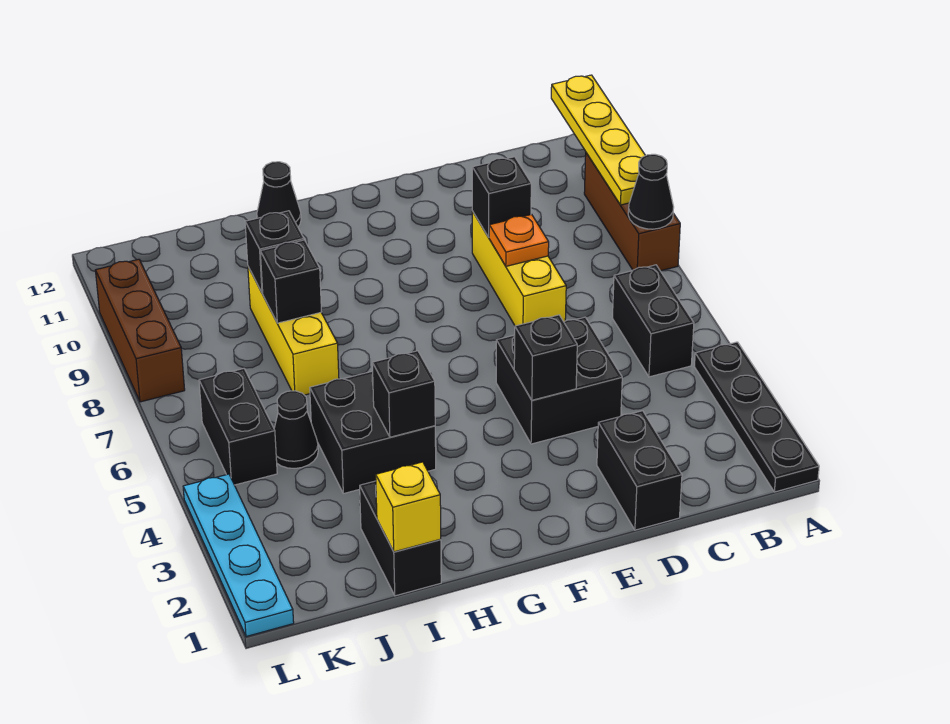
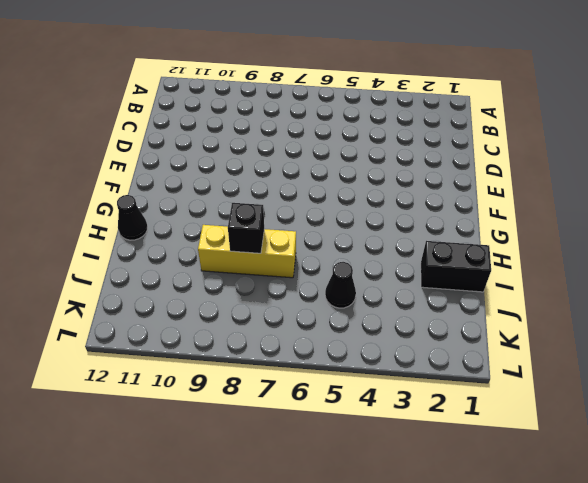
none -> black plate A1:A4 level 1
none -> brown brick A8:A10 level 1
none -> black brick B5:B6 level 1

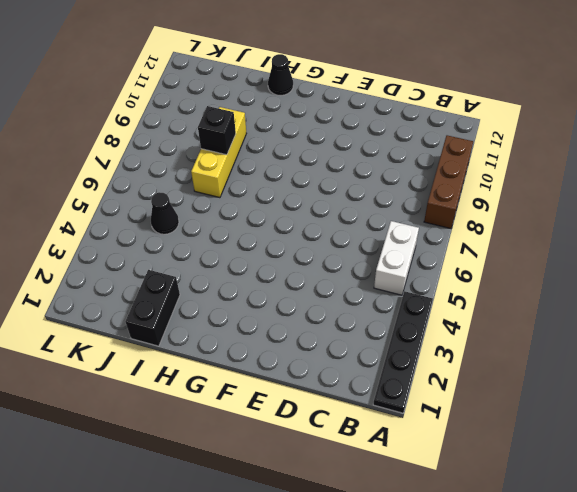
white brick B5:B6 level 1 -> black brick B5:B6 level 1
none -> black brick D1:D2 level 1
none -> black brick D4:E5 level 1
none -> yellow brick D7:D9 level 1

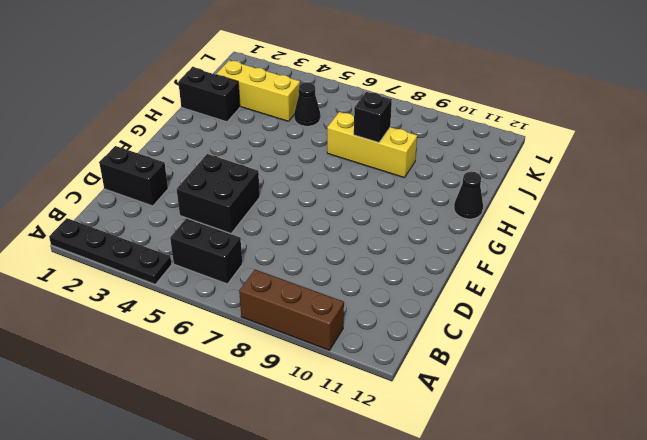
yellow brick J2:J4 level 1 -> yellow brick D7:D9 level 1
none -> black brick H4:I5 level 1
none -> black brick K5:K6 level 1
none -> cyan plate L1:L4 level 1

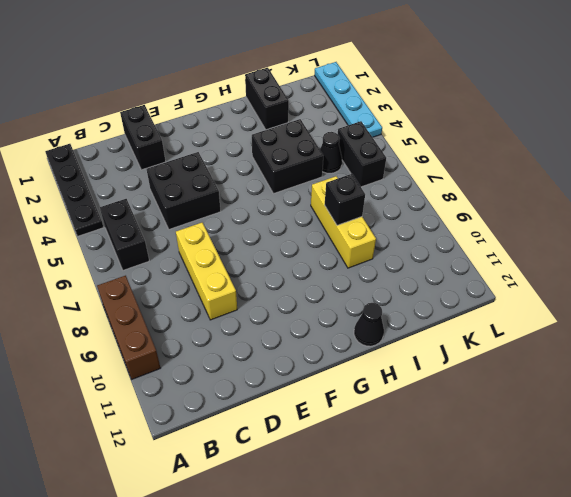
none -> brown brick L8:L10 level 1
none -> black cone A8 level 2
none -> yellow plate A9:A12 level 2

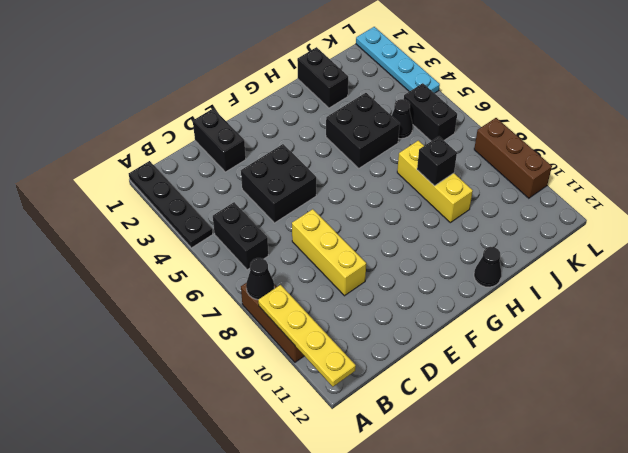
none -> orange plate D8 level 2
none -> black brick D9 level 2
none -> black brick E4 level 2

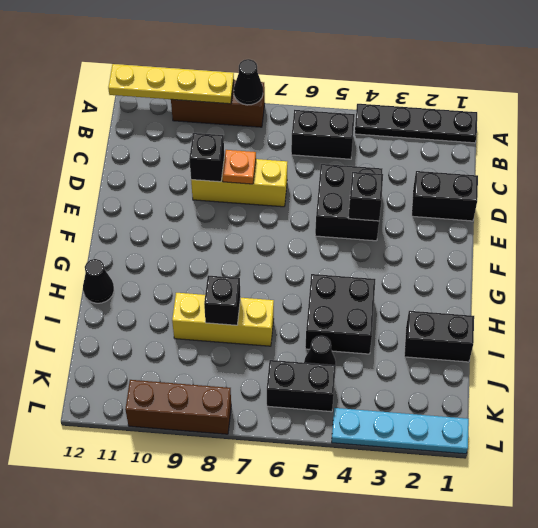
none -> black brick H4 level 2
none -> yellow brick I1 level 2
none -> black brick I9 level 2

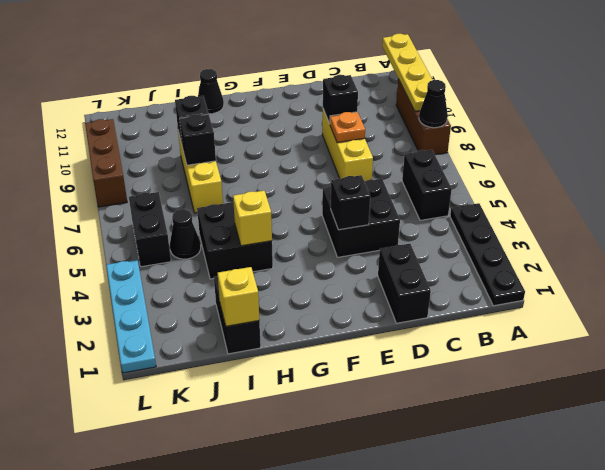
yellow brick H4 level 2 -> black brick H4 level 2

